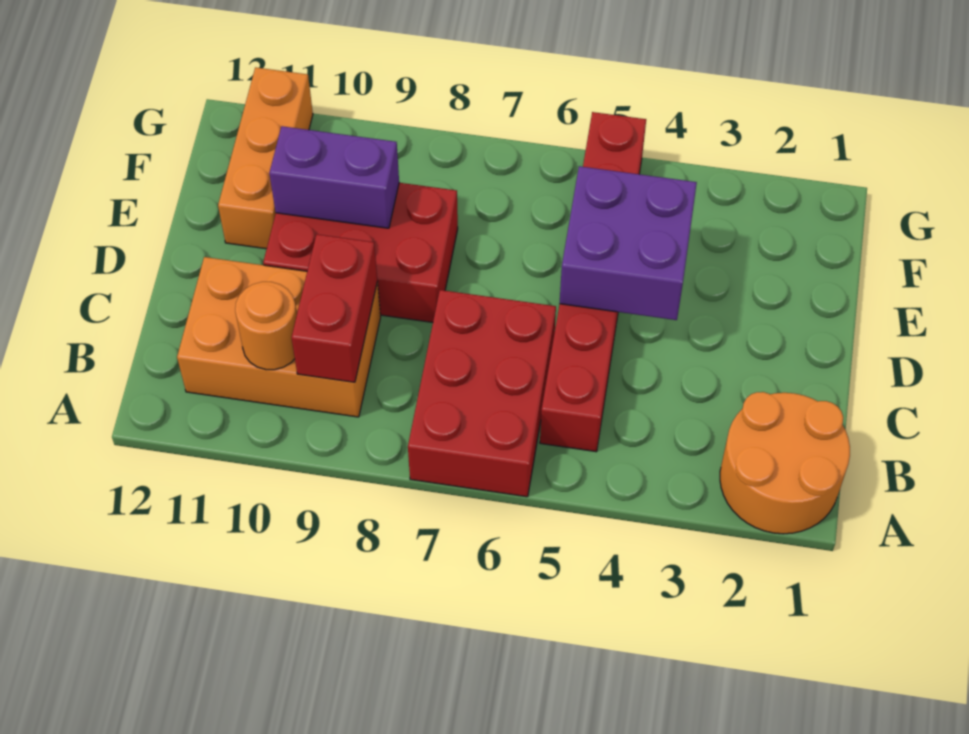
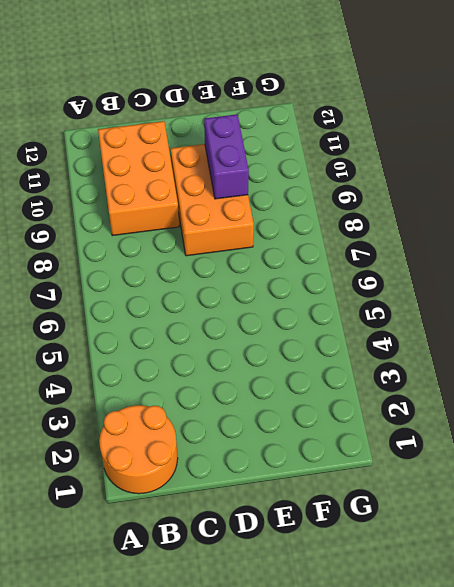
orange brick D8:E10 level 1 -> red brick D8:E10 level 1
none -> red brick A6:C7 level 1
none -> red brick B5:G5 level 1

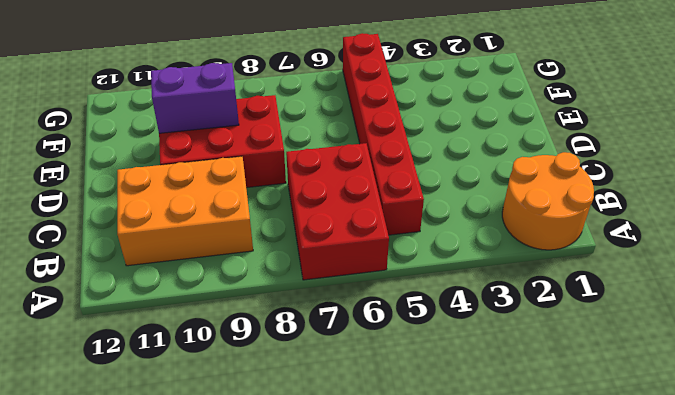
none -> orange brick E11:G11 level 1
none -> red brick B9:C9 level 2

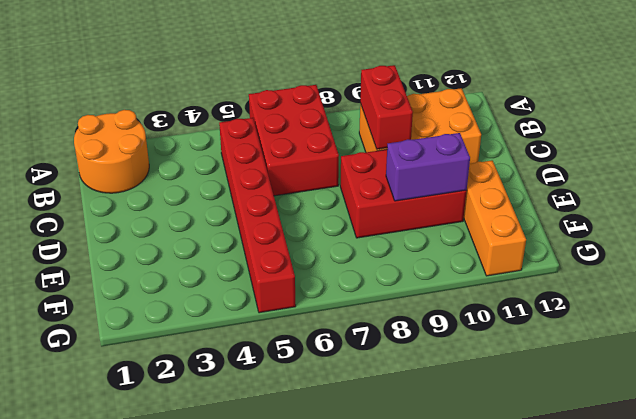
none -> orange round brick B10 level 2
none -> purple brick D4:E5 level 2

